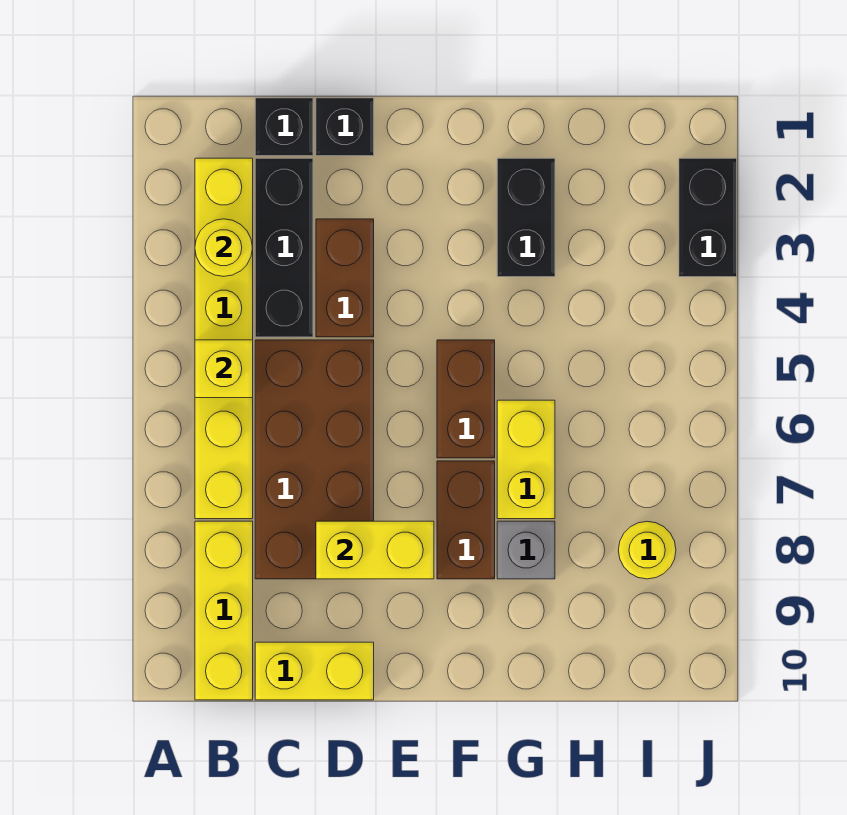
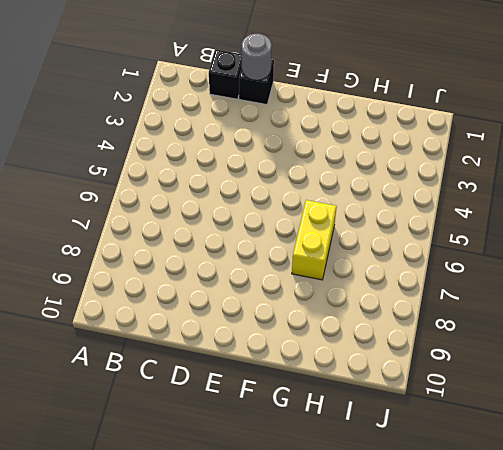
grey round brick D1 level 2 -> none
none -> yellow brick B2:B7 level 1
none -> yellow brick B8:B10 level 1
none -> black brick C2:C4 level 1

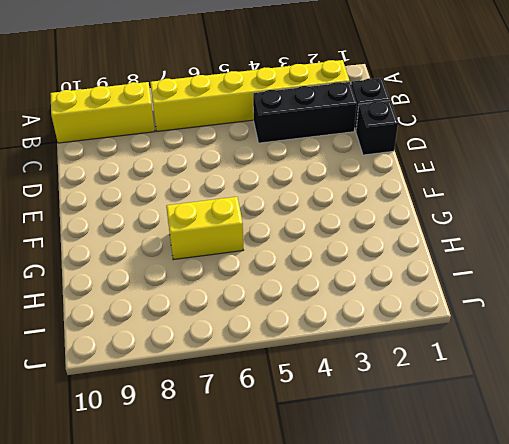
none -> brown brick C5:D8 level 1
none -> yellow brick C10:D10 level 1
none -> brown brick D3:D4 level 1

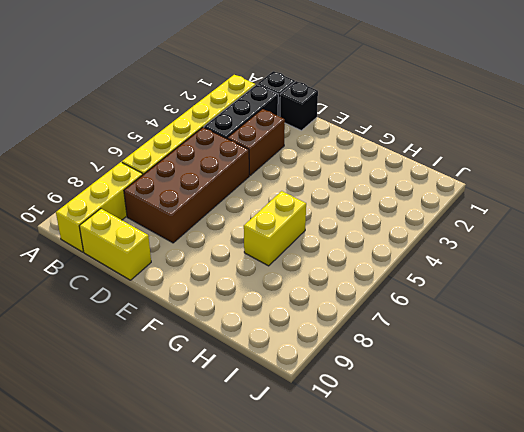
none -> brown brick F5:F6 level 1
none -> brown brick F7:F8 level 1
none -> black brick G2:G3 level 1

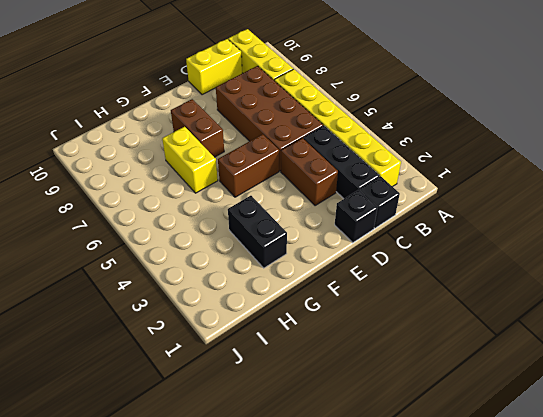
brown brick E5:F5 level 1 -> brown brick F5:F6 level 1
none -> grey brick G8 level 1
none -> yellow round brick I8 level 1
none -> black brick J2:J3 level 1

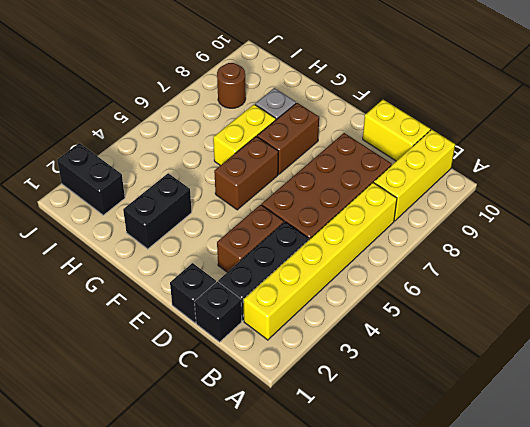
black brick I2:J2 level 1 -> black brick J2:J3 level 1
brown round brick I8 level 1 -> yellow round brick I8 level 1
none -> yellow round brick B3 level 2
none -> yellow brick B5 level 2
none -> yellow brick D8:E8 level 2

